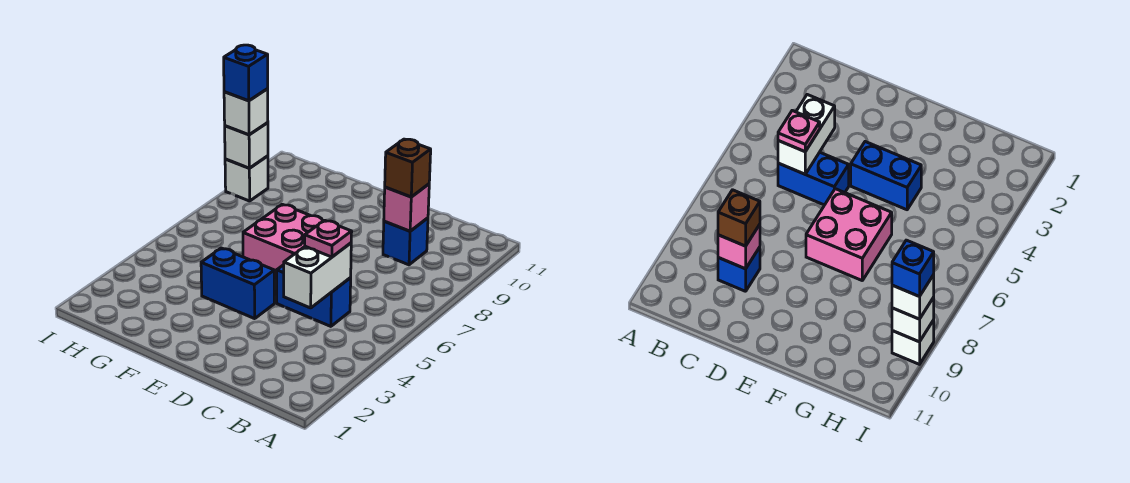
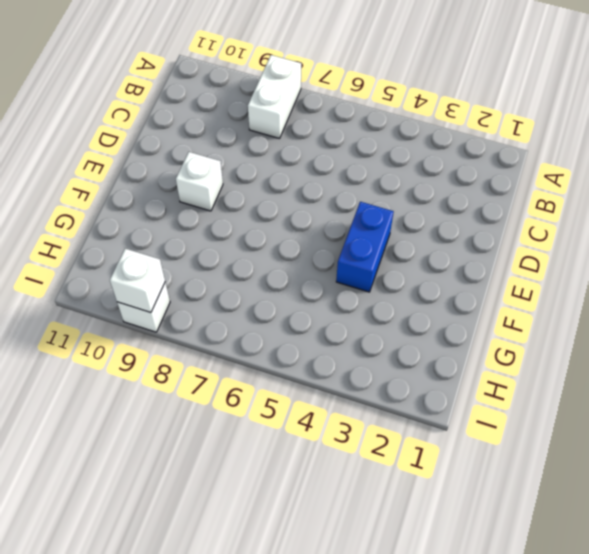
white brick A8:B8 level 1 -> white brick C4:C5 level 2
white brick E9 level 1 -> white brick I9 level 3
none -> blue brick C5:D5 level 1
none -> blue brick C9 level 1
none -> pink brick E6:F7 level 1

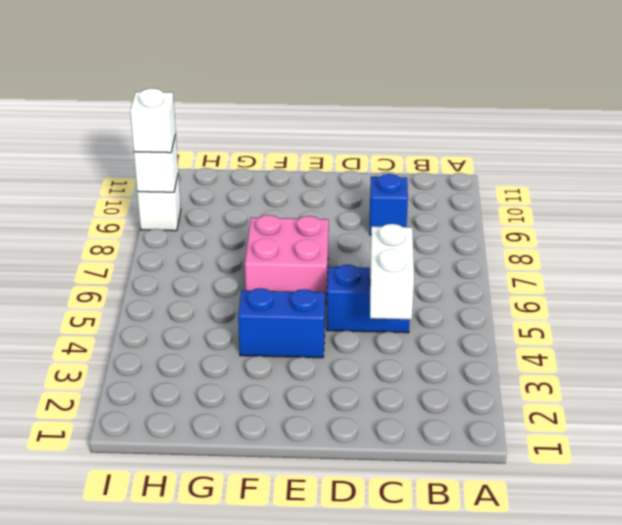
none -> pink brick C9 level 2
none -> pink plate C5 level 3
none -> brown brick C9 level 3

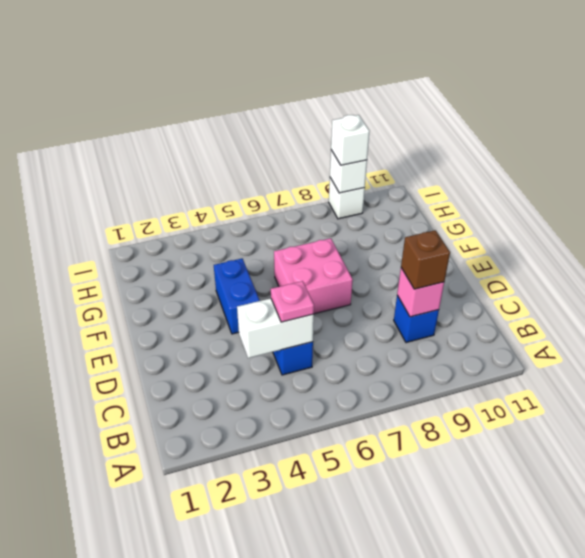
none -> blue brick I9 level 4

